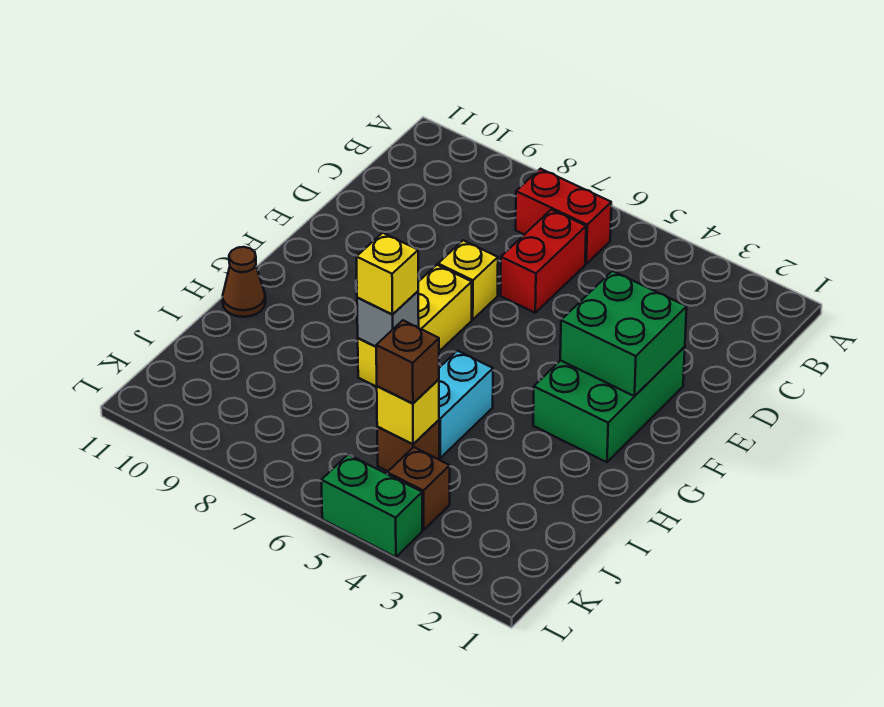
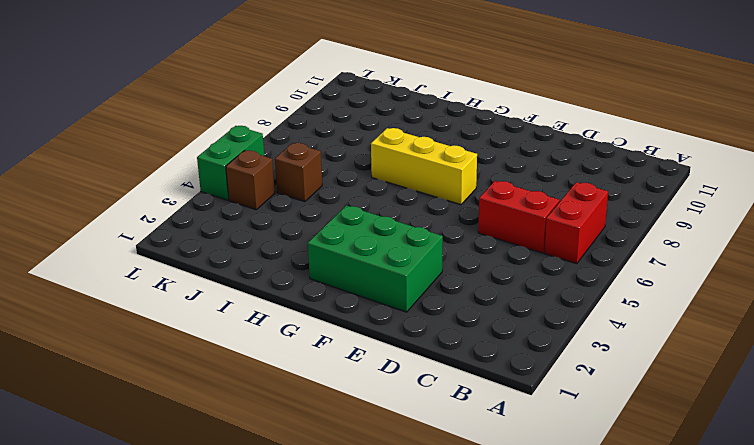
none -> yellow brick E7 level 1
none -> cyan brick H5:I5 level 1
none -> brown cone H11 level 1

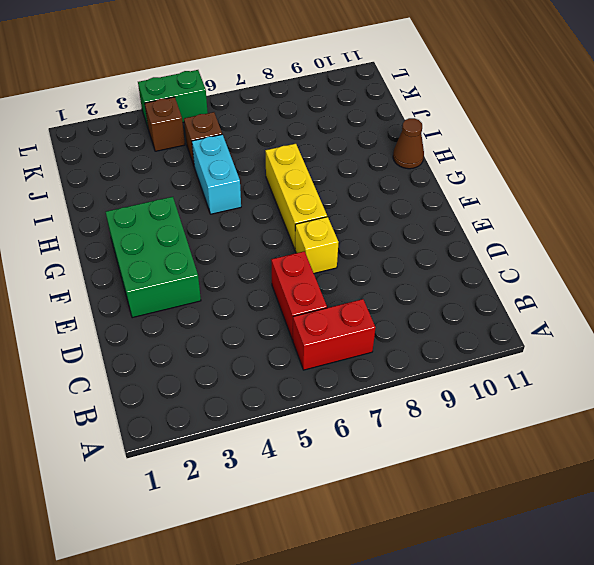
none -> green brick E2:F3 level 2
none -> grey brick H7 level 2
none -> yellow brick J5 level 2

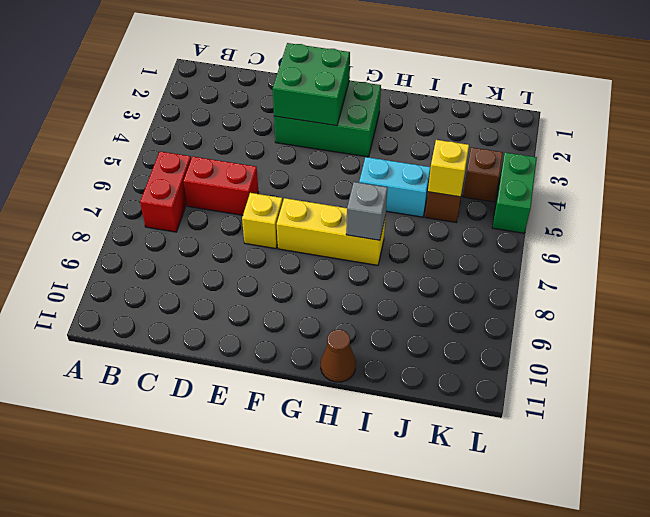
none -> yellow brick H7 level 3
none -> brown brick J5 level 3

